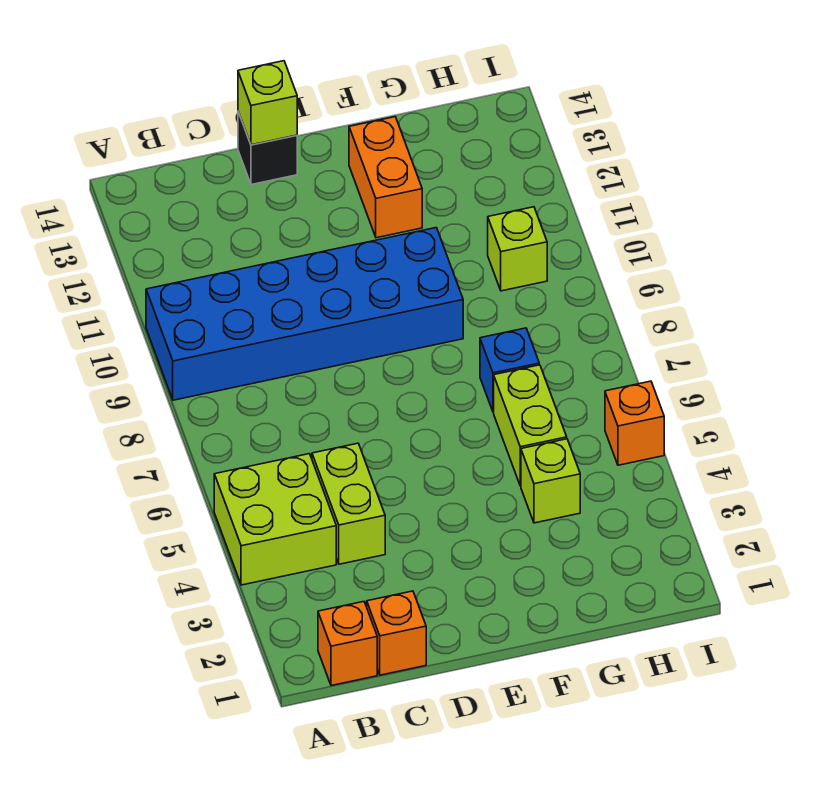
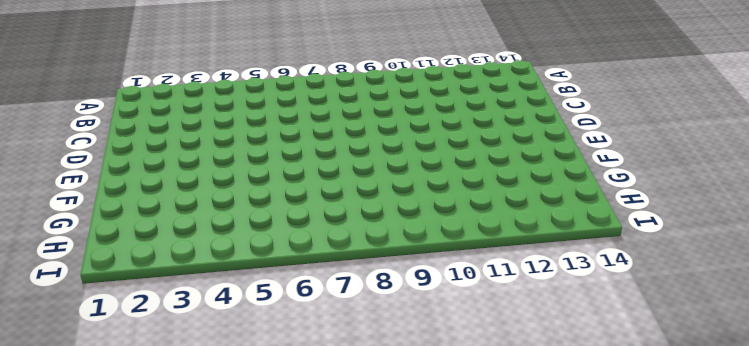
none -> lime brick A4:B5 level 1
none -> blue brick A9:F10 level 1
none -> orange brick B1 level 1

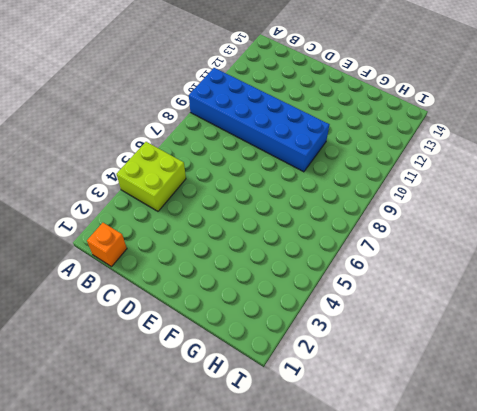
none -> orange brick C1 level 1
none -> lime brick C4:C5 level 1
none -> black brick D14 level 1

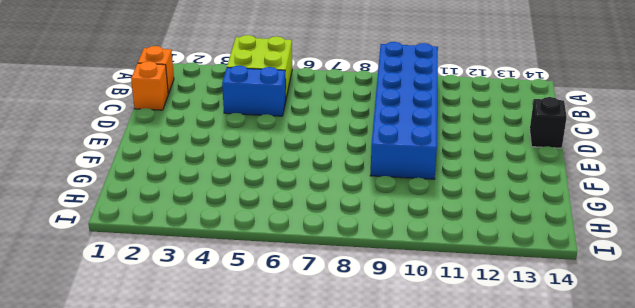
blue brick C4:C5 level 1 -> lime brick C4:C5 level 1
none -> orange brick F12:F13 level 1
none -> lime brick G4 level 1
none -> lime brick G5:G6 level 1

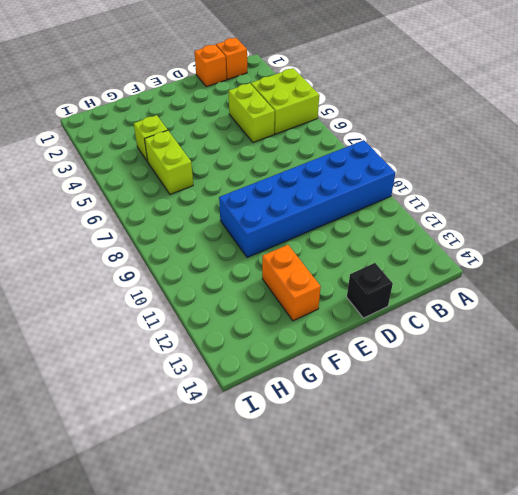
none -> blue brick G7 level 1
none -> lime brick H10 level 1
none -> orange brick I5 level 1

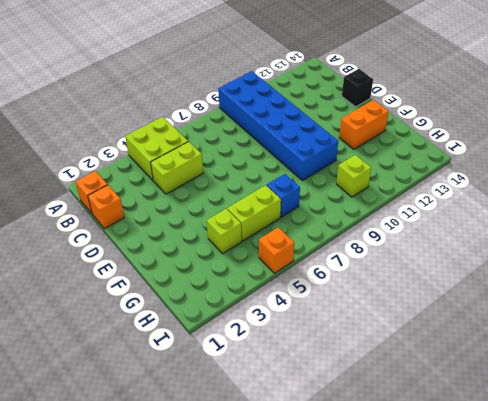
none -> lime brick D14 level 2

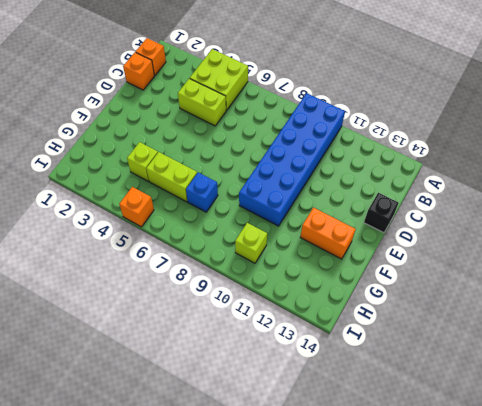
none -> lime brick D14 level 2

